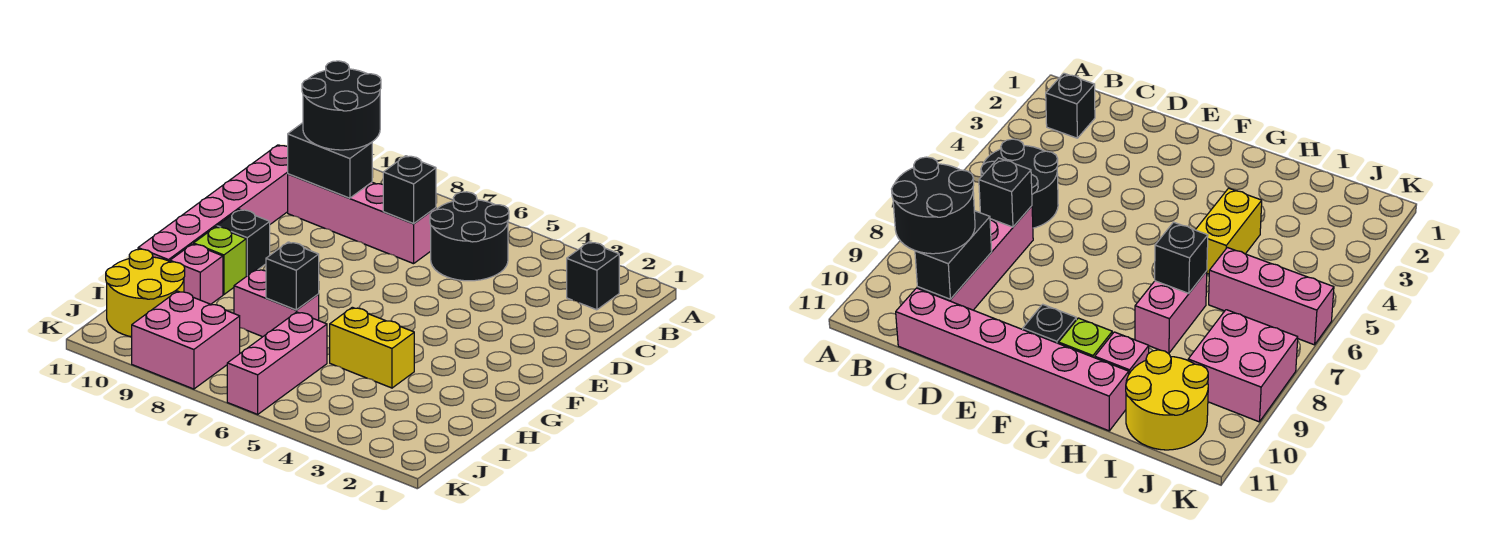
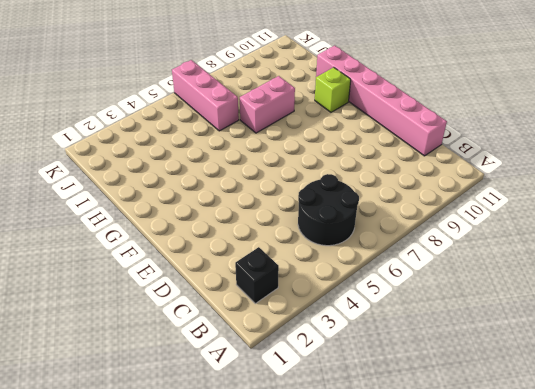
none -> pink brick C7:C10 level 1
none -> black brick F10 level 1
none -> yellow brick H4:H5 level 1

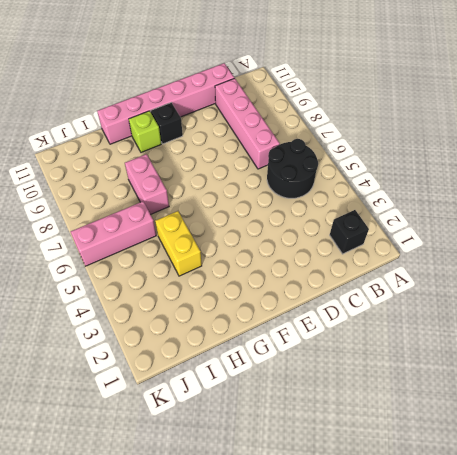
none -> pink brick H10 level 1
none -> yellow round brick I10:J11 level 1
none -> pink brick J8:K9 level 1

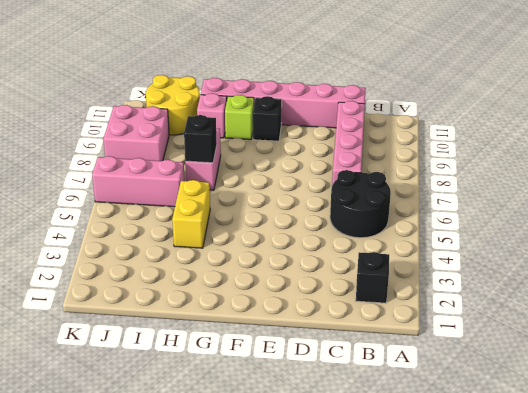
none -> black brick C7 level 2
none -> black brick C9:C10 level 2
none -> black round brick B9:C10 level 3

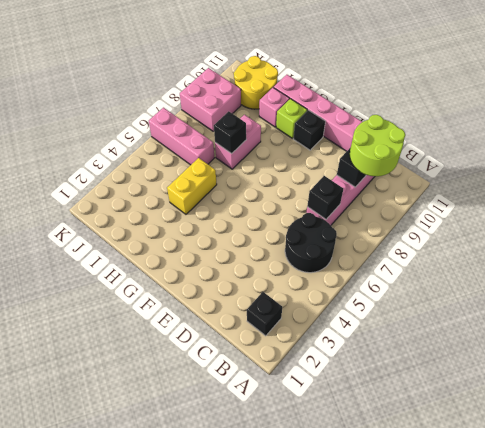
lime round brick B9:C10 level 3 -> black round brick B9:C10 level 3

